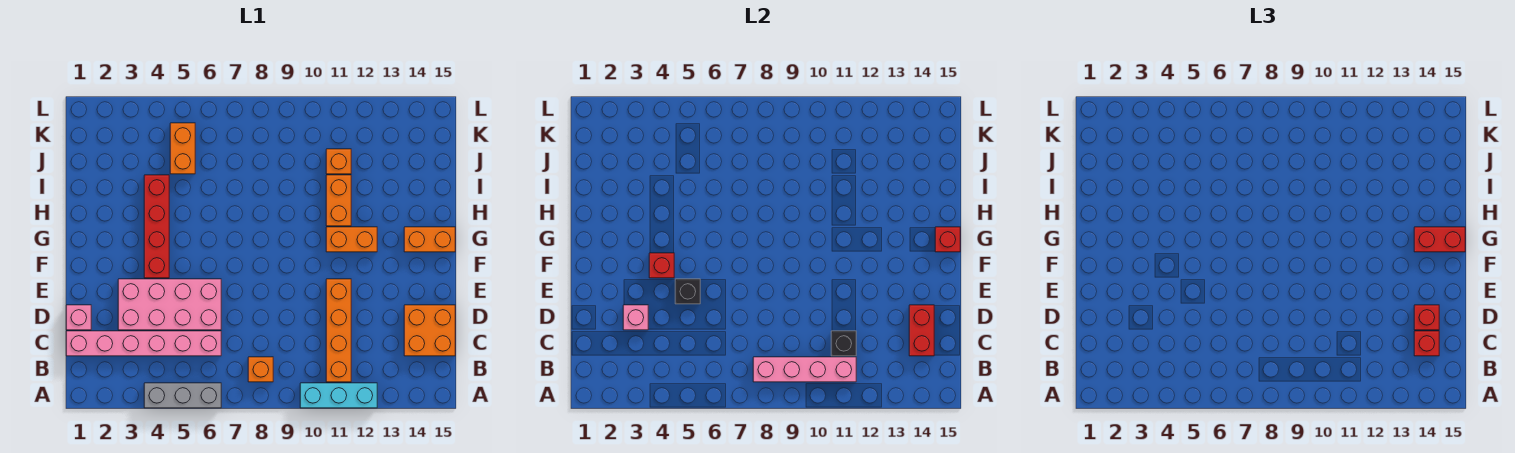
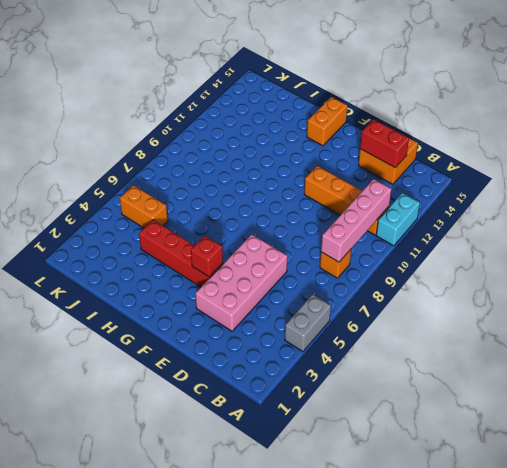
grey brick A4:A5 level 1 -> grey brick A4:A6 level 1
cyan brick A11:A12 level 1 -> cyan brick A10:A12 level 1
none -> pink brick C1:C6 level 1
none -> pink brick D1 level 1
none -> orange brick G11:G12 level 1

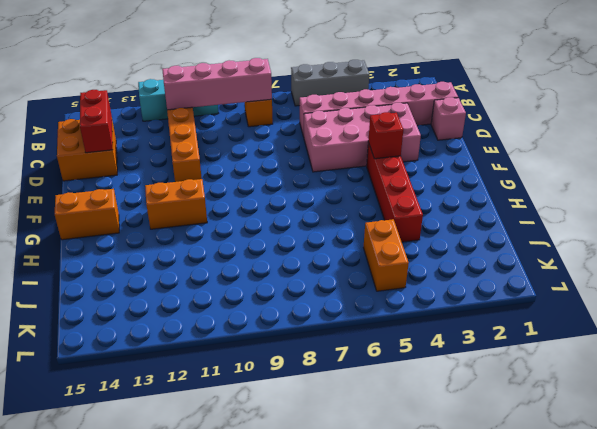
none -> orange brick H11:I11 level 1
none -> orange brick J11 level 1
none -> black brick C11 level 2

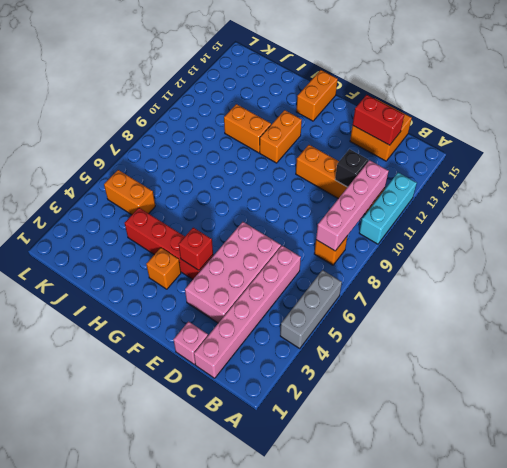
orange brick G3 level 1 -> orange brick J11 level 1
none -> pink brick D3 level 2
none -> black brick E5 level 2
none -> red brick G15 level 2

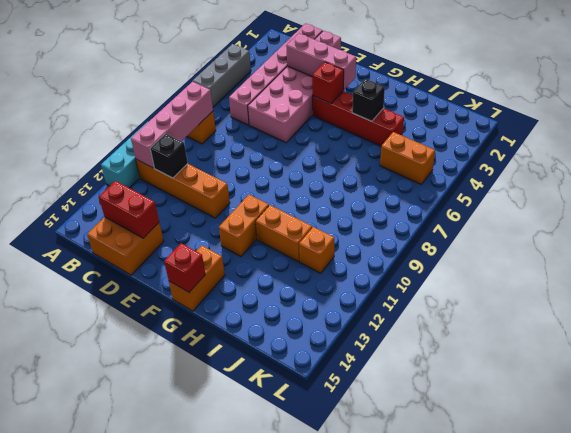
pink brick D3:F3 level 2 -> pink brick D3 level 2
black brick H4 level 2 -> black brick E5 level 2
none -> red brick C14 level 3
none -> red brick D14 level 3
none -> red brick G14:G15 level 3

